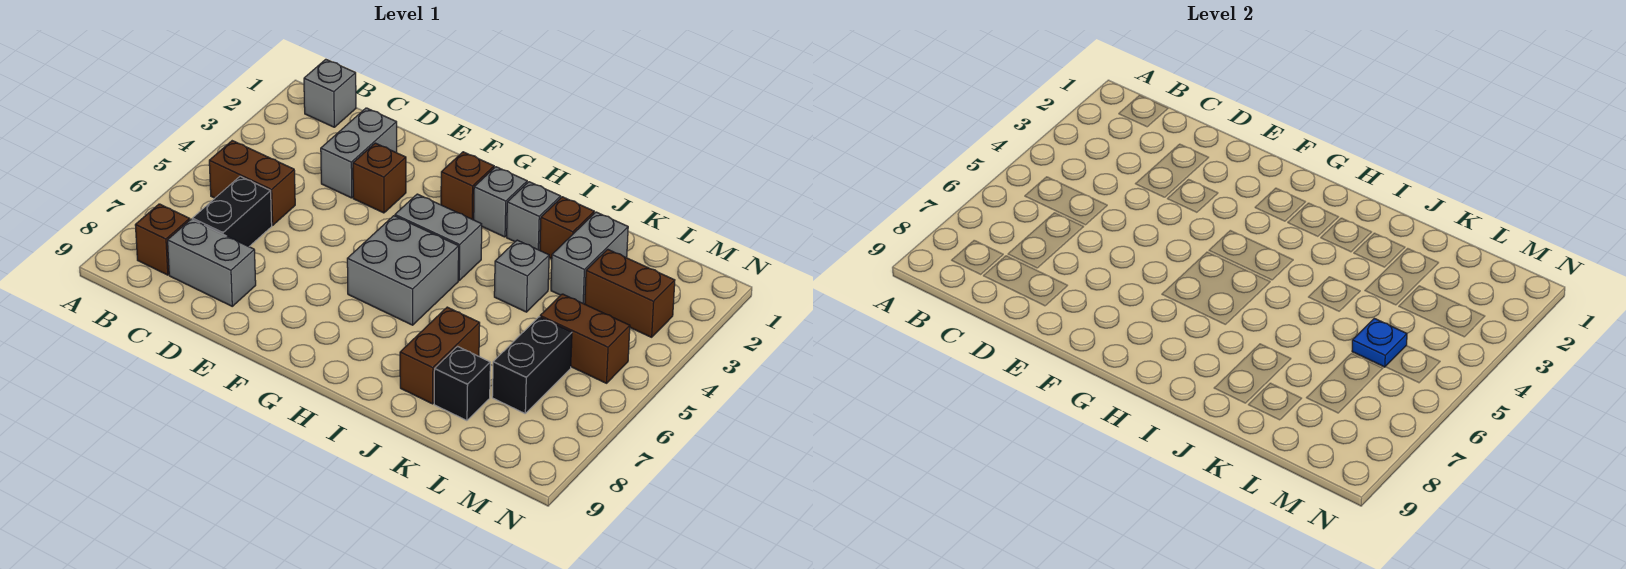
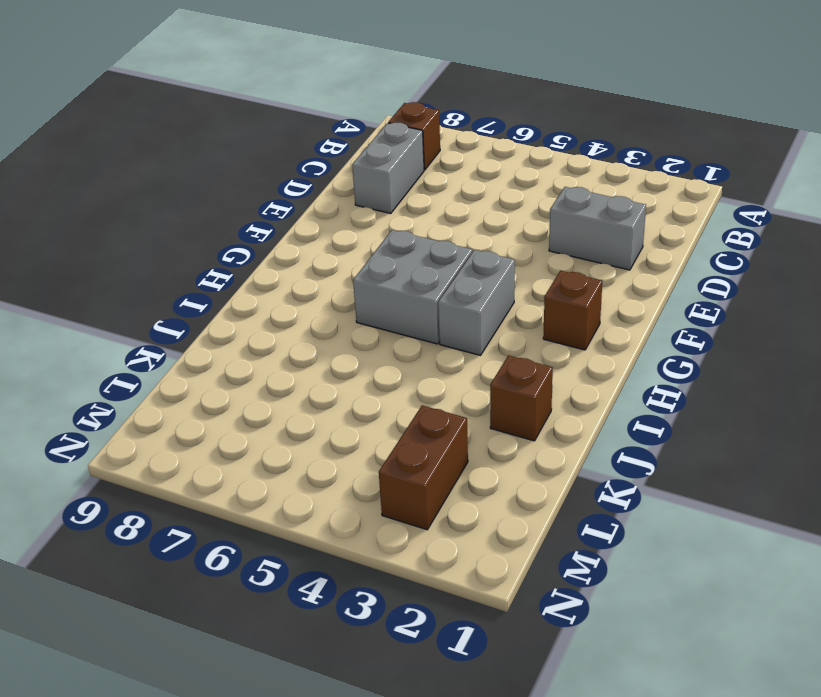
none -> grey brick B1 level 1
none -> brown brick B5:C5 level 1
none -> black brick C6:C7 level 1

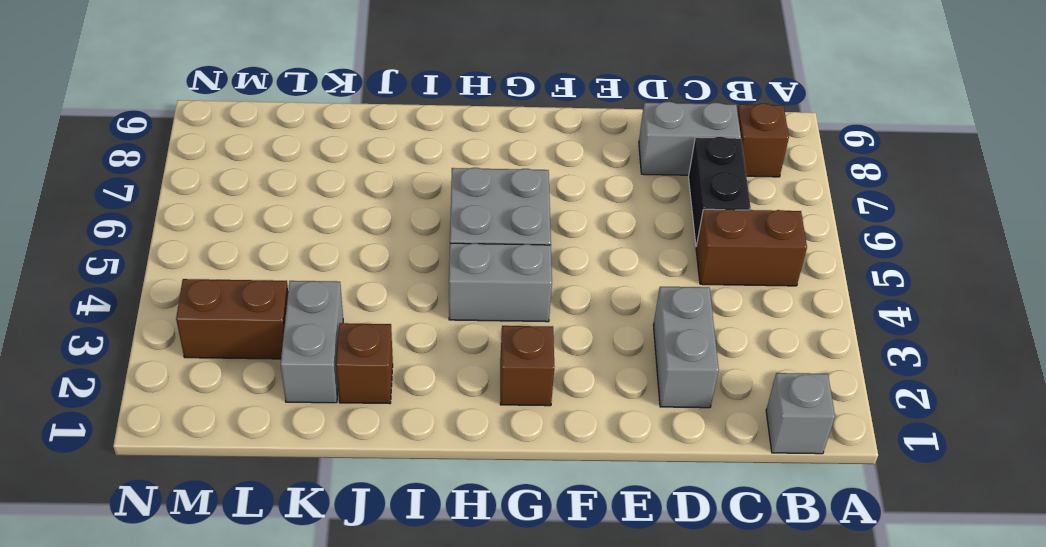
none -> brown brick E3 level 1
none -> grey brick H2 level 1
none -> grey brick I2 level 1

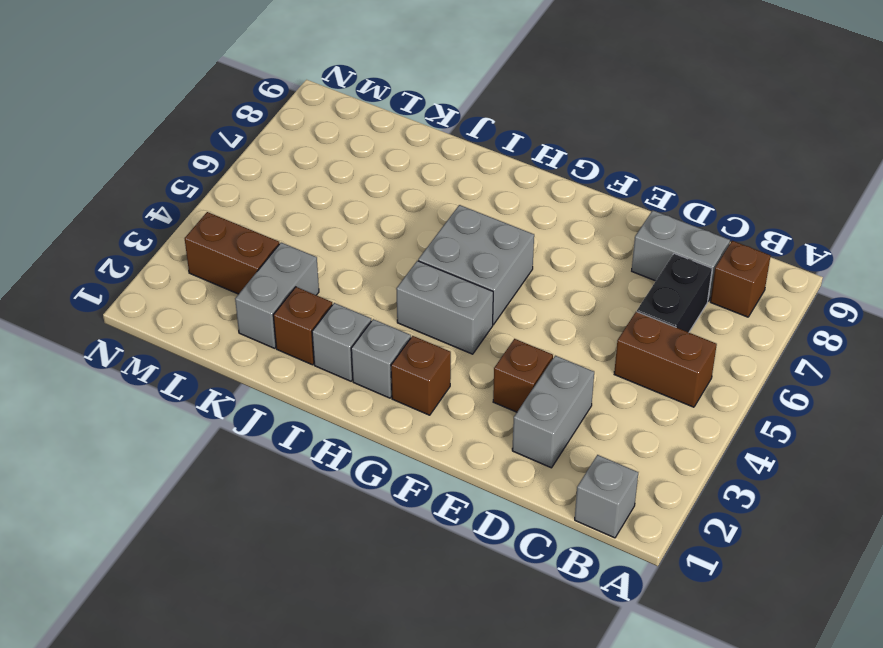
none -> grey brick J4 level 1
none -> brown brick J7:J8 level 1
none -> black brick K8 level 1

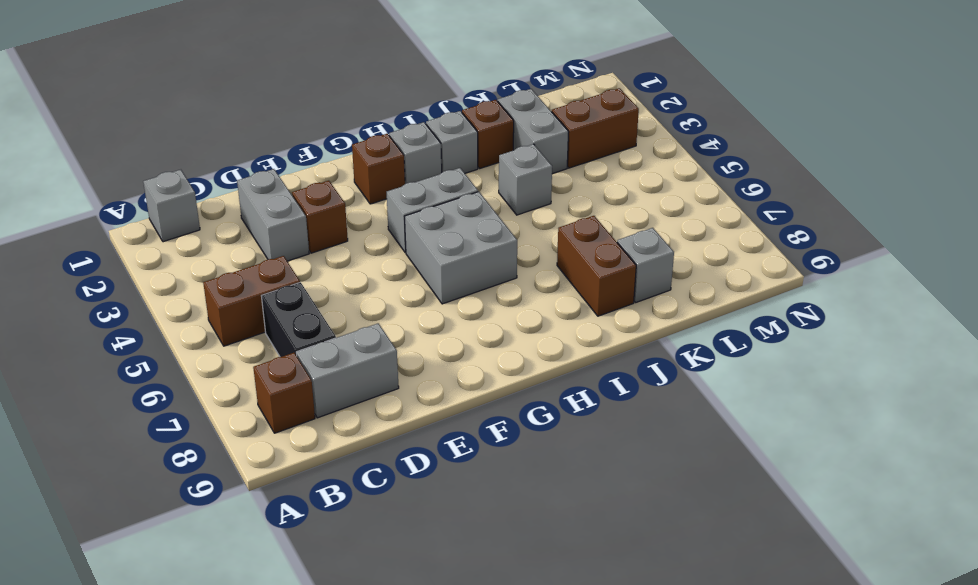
grey brick K8 level 1 -> black brick K8 level 1
none -> brown brick L5:M5 level 1
none -> black brick L6:L7 level 1
none -> blue plate L5 level 2

